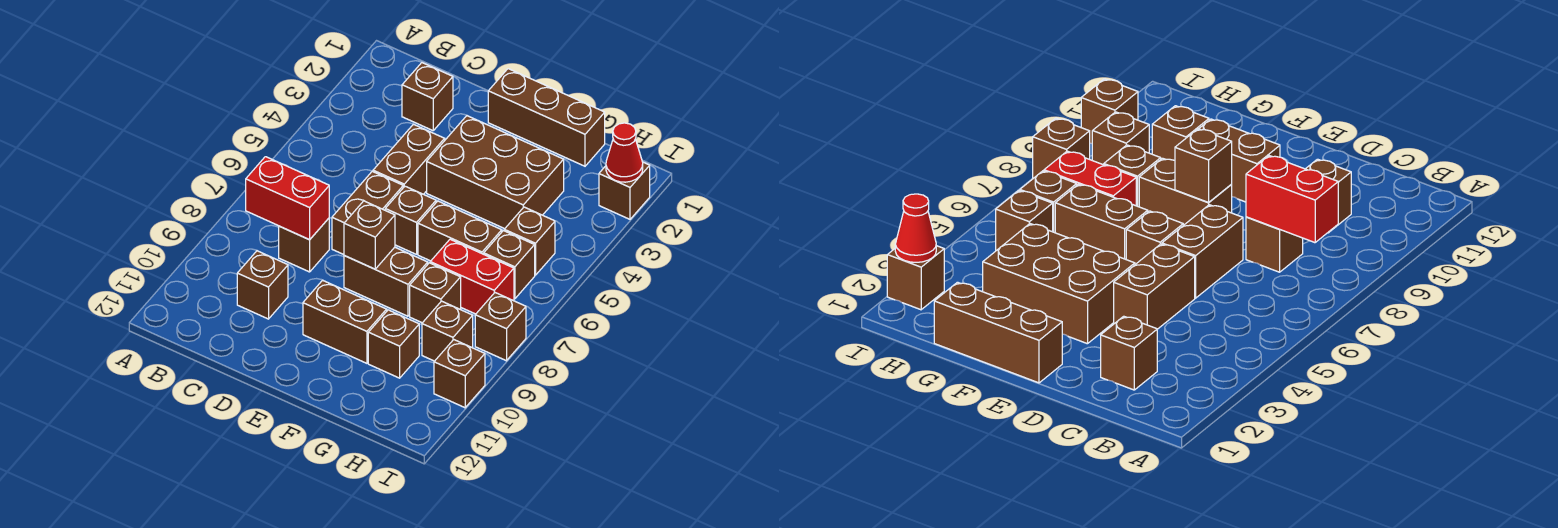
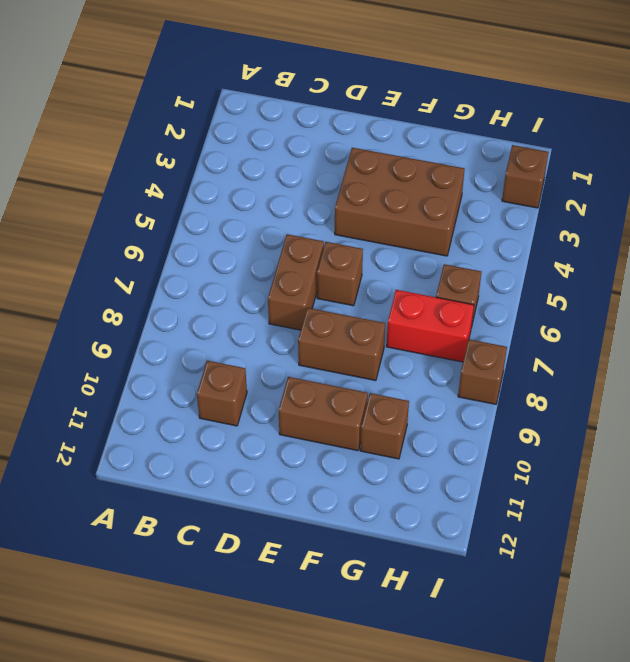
none -> brown brick C2 level 1
none -> brown brick C8 level 1
none -> brown brick D4:D5 level 1

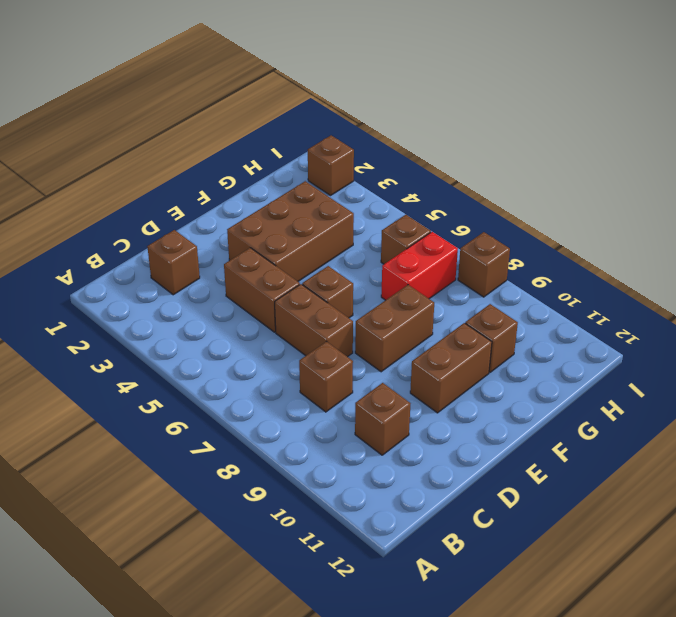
none -> brown brick E1:G1 level 1
none -> brown brick F6:G6 level 1
none -> brown brick G8 level 1

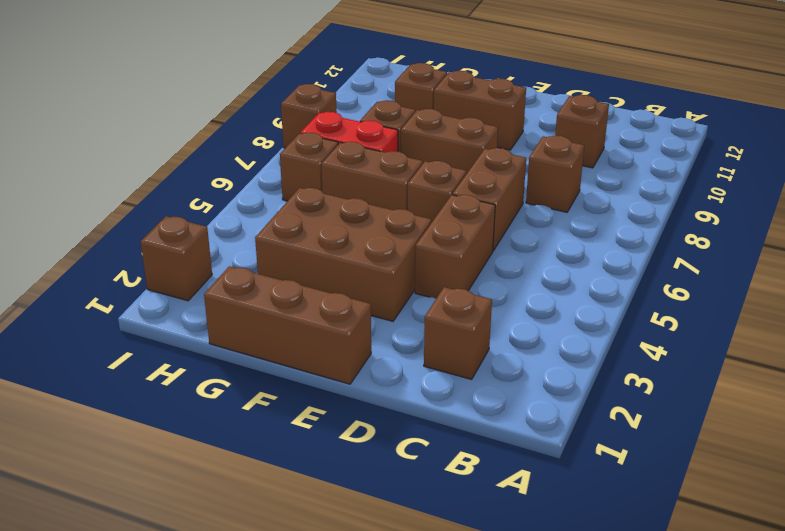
none -> brown brick H5 level 1
none -> brown brick H9 level 1
none -> brown brick I10 level 1

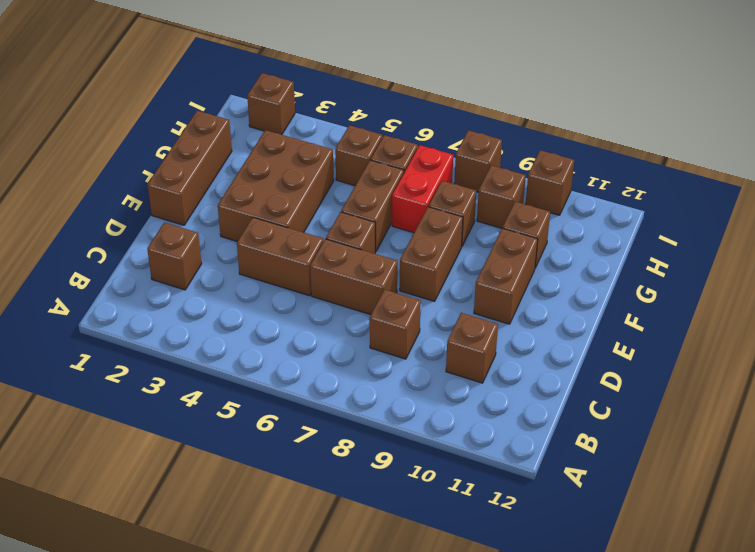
none -> red brick B8:C8 level 2
none -> brown brick E8 level 2
none -> red cone I2 level 2

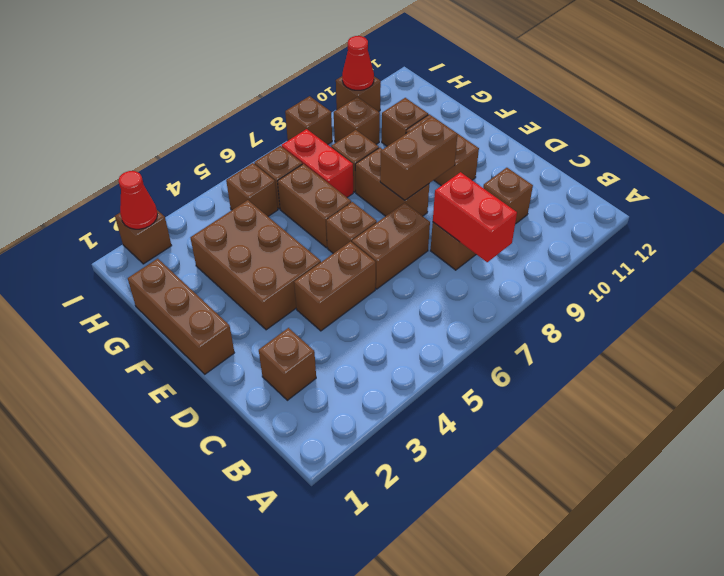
brown brick E8:E9 level 2 -> brown brick E8 level 2
red cone I10 level 2 -> none

